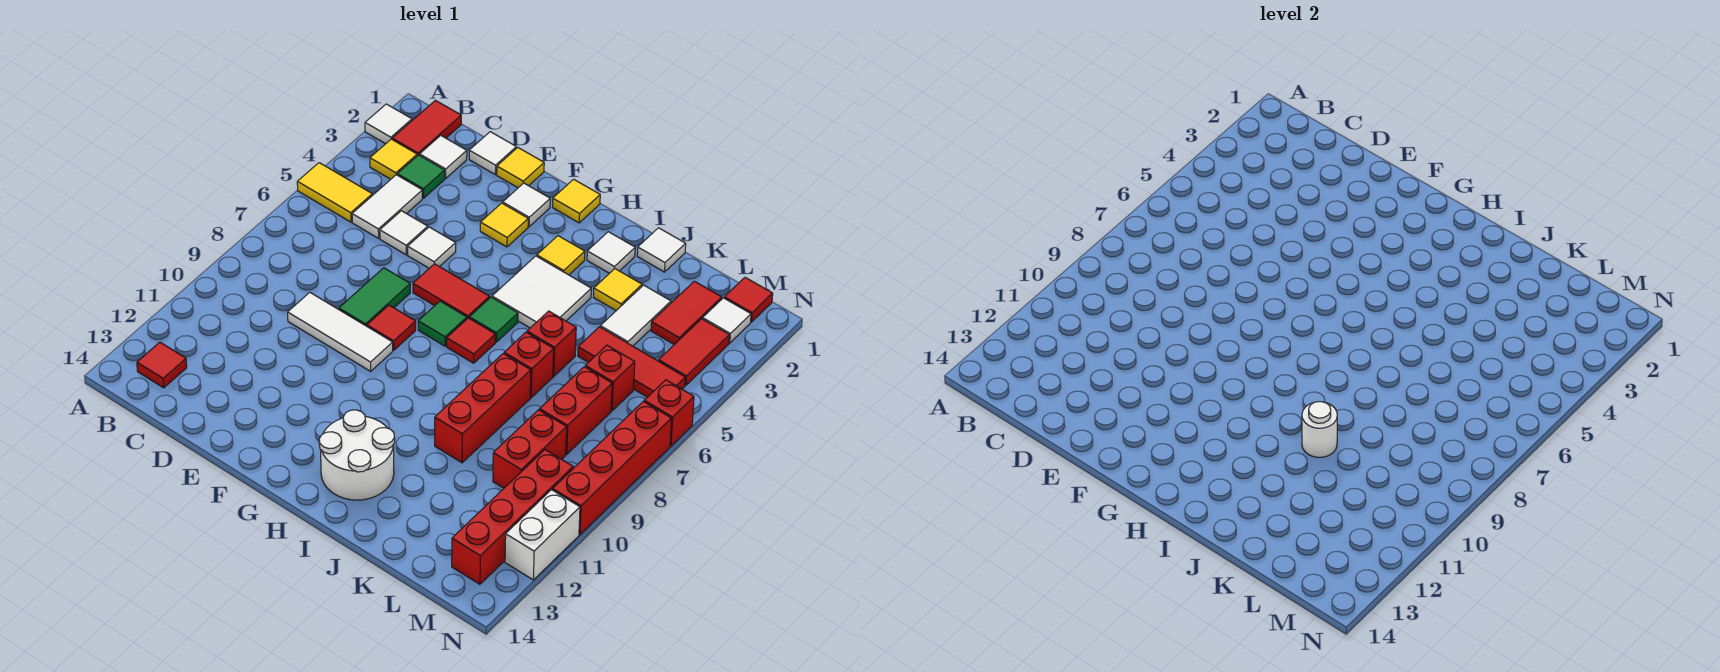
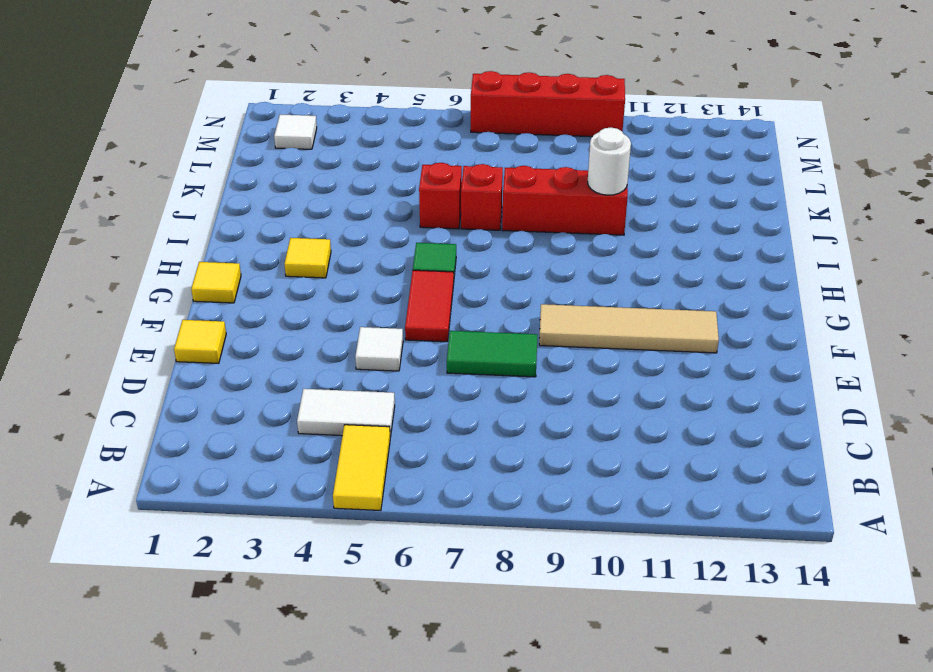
tan tile F9:F12 level 1 -> white tile D9:F9 level 1
none -> white tile A2 level 1
none -> red tile B1:B2 level 1
none -> yellow tile B3 level 1
none -> red tile B13 level 1

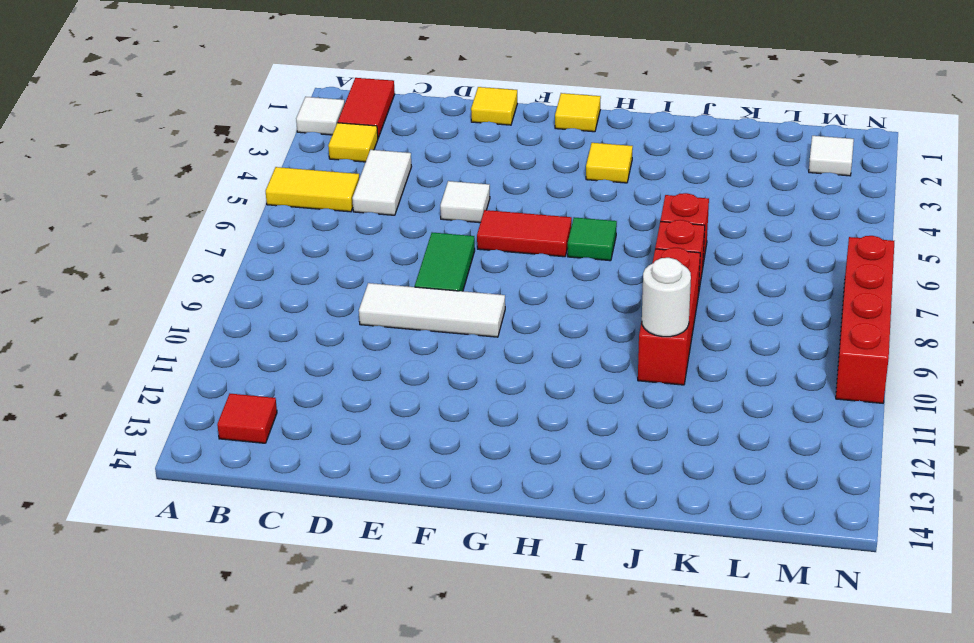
none -> white tile C2 level 1
none -> green tile C3 level 1
none -> white tile D1 level 1
none -> white tile D5 level 1

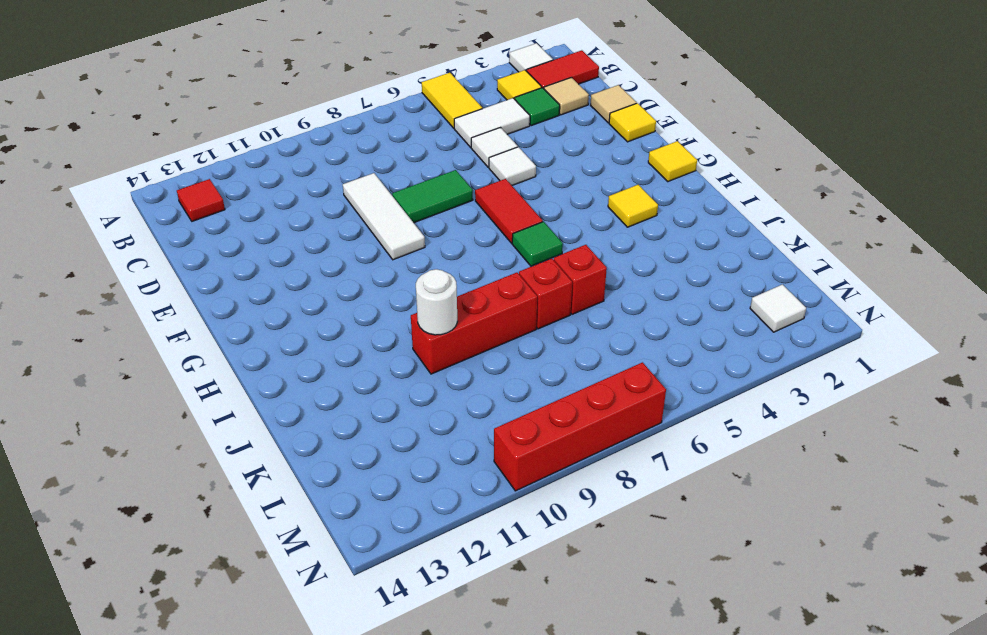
tan tile C2 level 1 -> white tile C2 level 1
tan tile D1 level 1 -> white tile D1 level 1
none -> white tile F2 level 1
none -> yellow tile F3 level 1
none -> red tile F8 level 1
none -> green tile G7 level 1

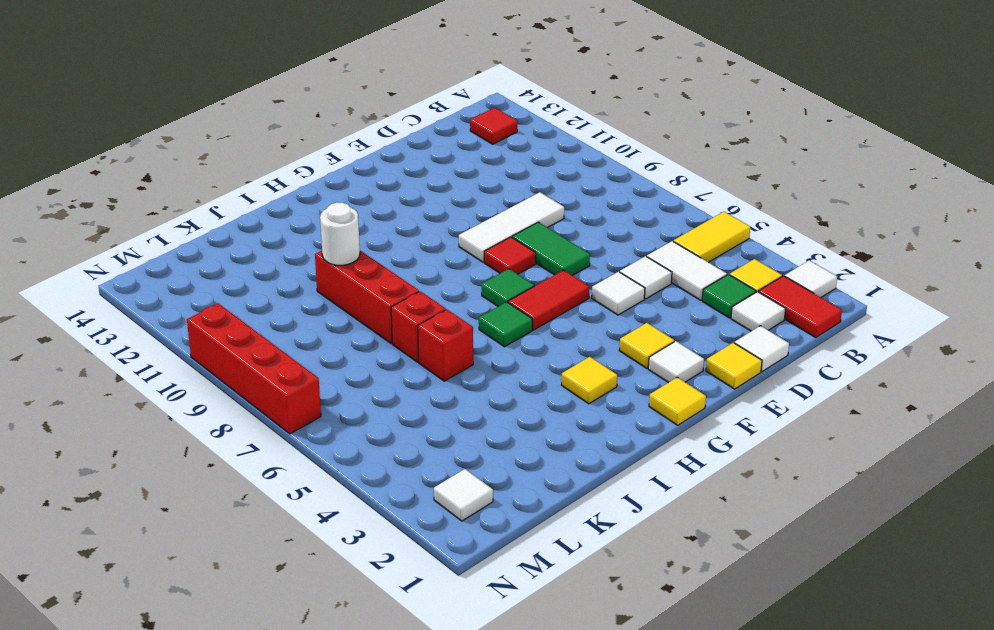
none -> white tile H4:I5 level 1
none -> red tile H7 level 1
none -> white round brick H12:I13 level 1
none -> white tile I2 level 1

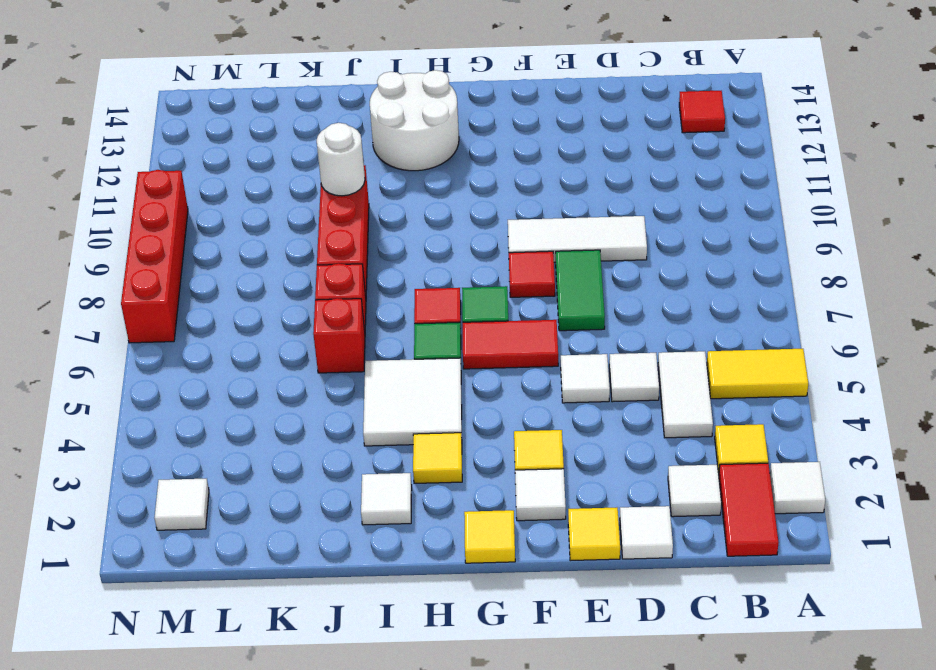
none -> green tile C3 level 1
none -> white tile J1 level 1
none -> yellow tile J3 level 1
none -> white tile K3:K4 level 1

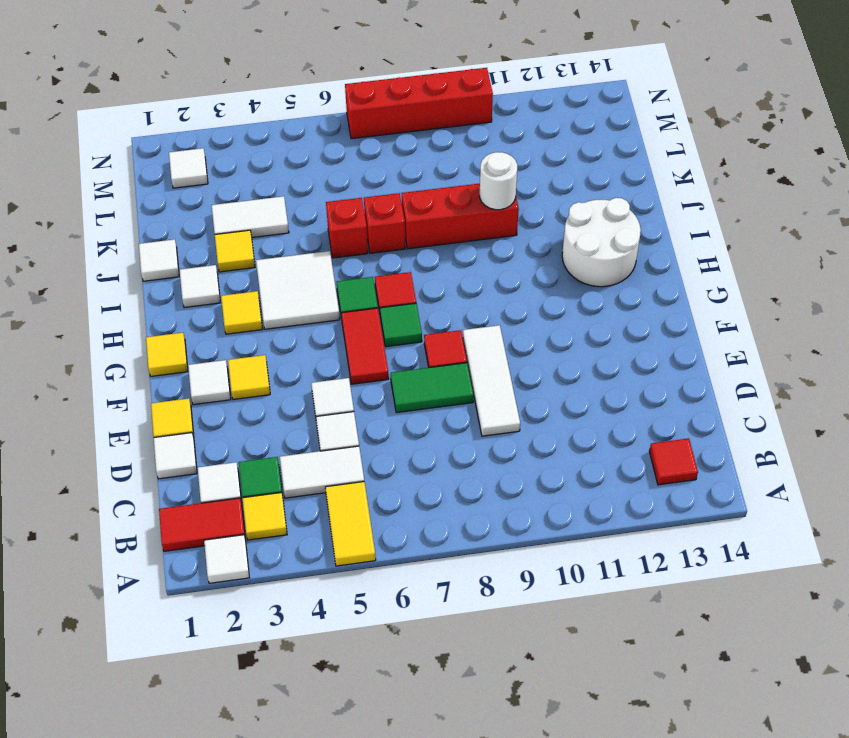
none -> red tile K5:M5 level 1
none -> red tile L2:L3 level 1
none -> red brick L6 level 1
none -> red brick L7:L8 level 1

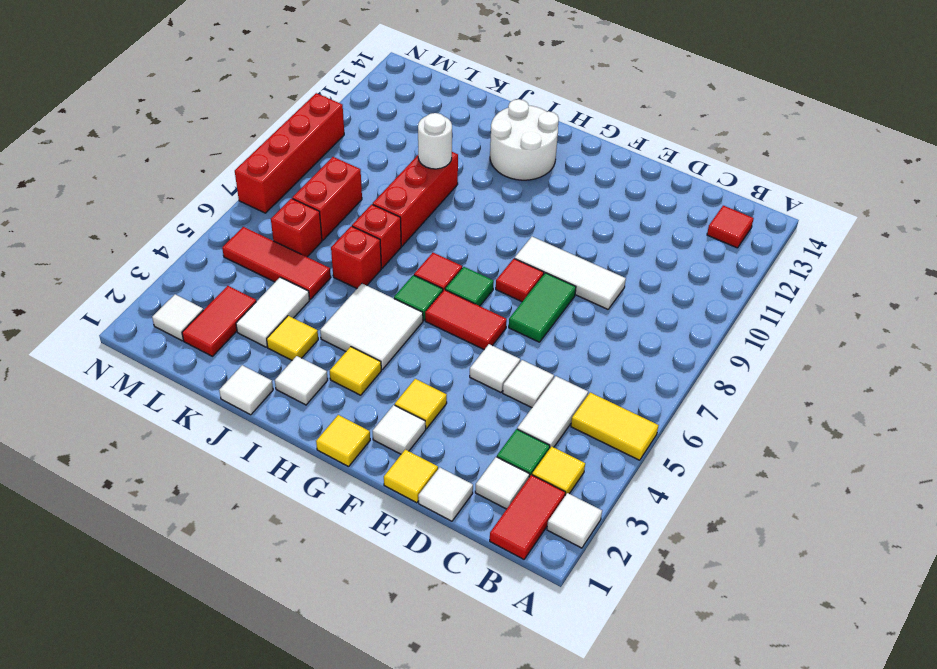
none -> red brick L9:L10 level 1
none -> red tile M1 level 1
none -> red tile M3:M4 level 1
none -> red brick M10:M13 level 1

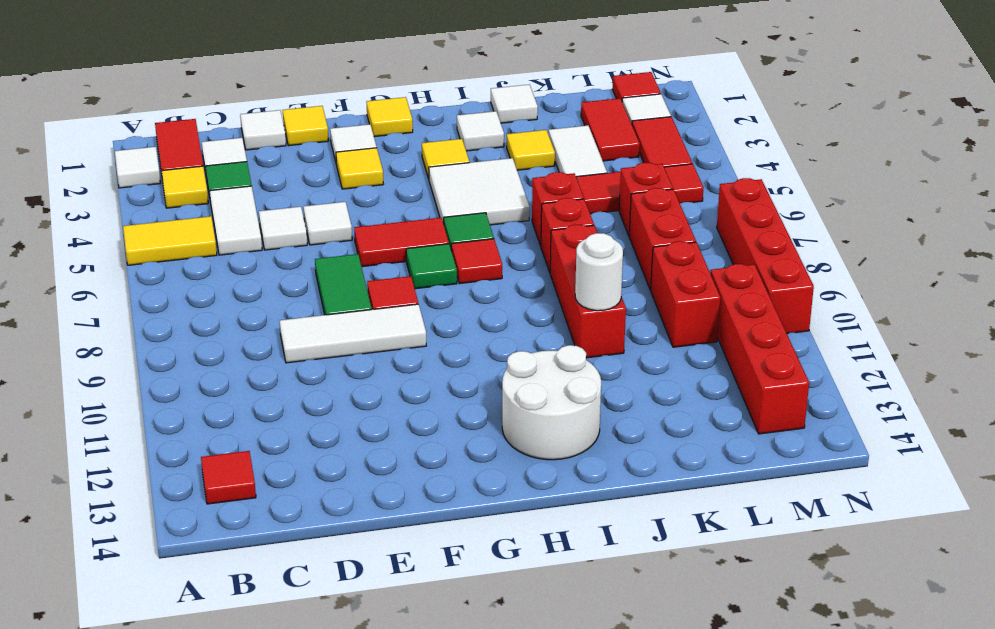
none -> red brick N6 level 1
none -> white brick N11:N12 level 1

